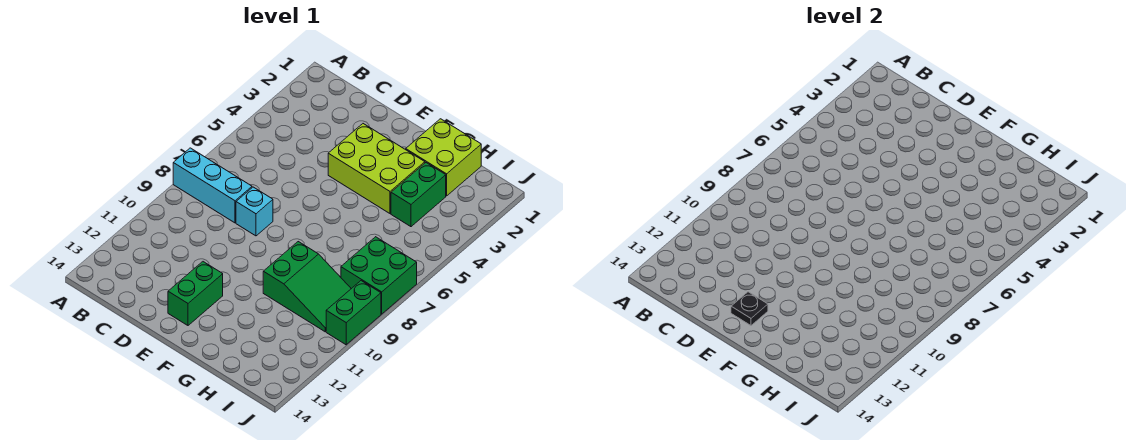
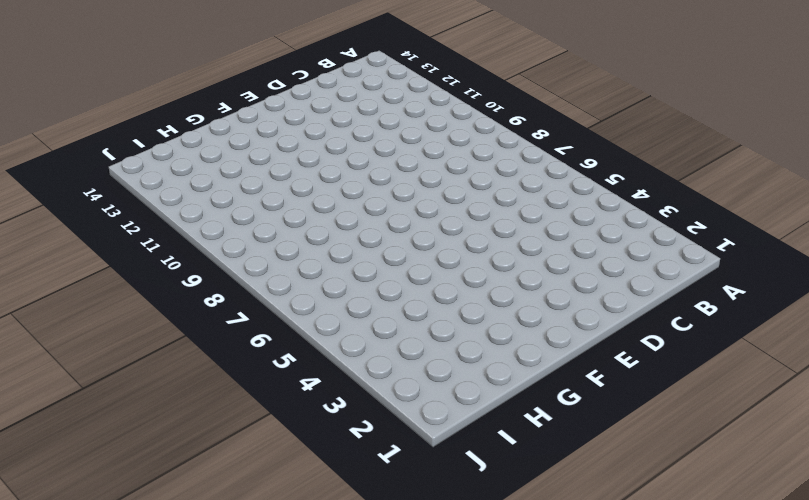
none -> cyan brick A8:C8 level 1
none -> cyan brick D8 level 1

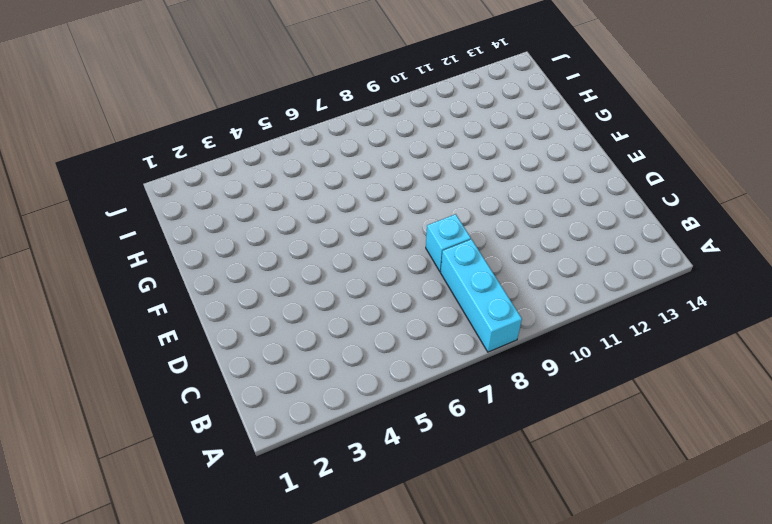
none -> lime brick E3:G4 level 1
none -> green brick E12:E13 level 1

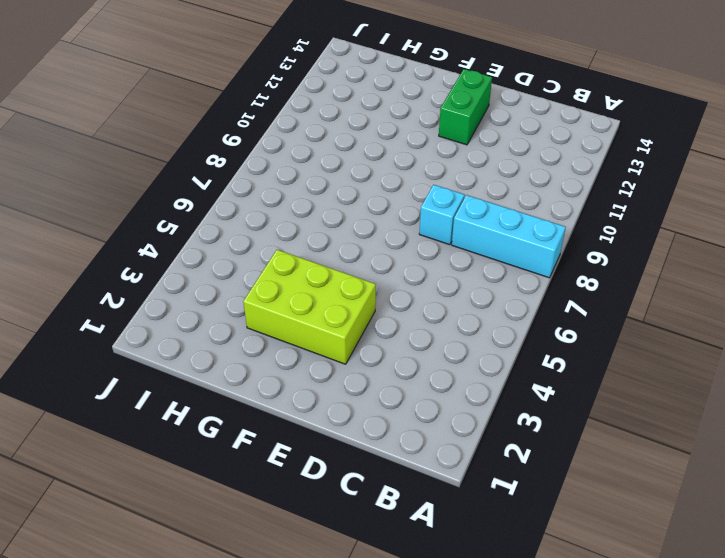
none -> lime brick G1:H2 level 1
none -> green slope G9:I10 level 1 top G

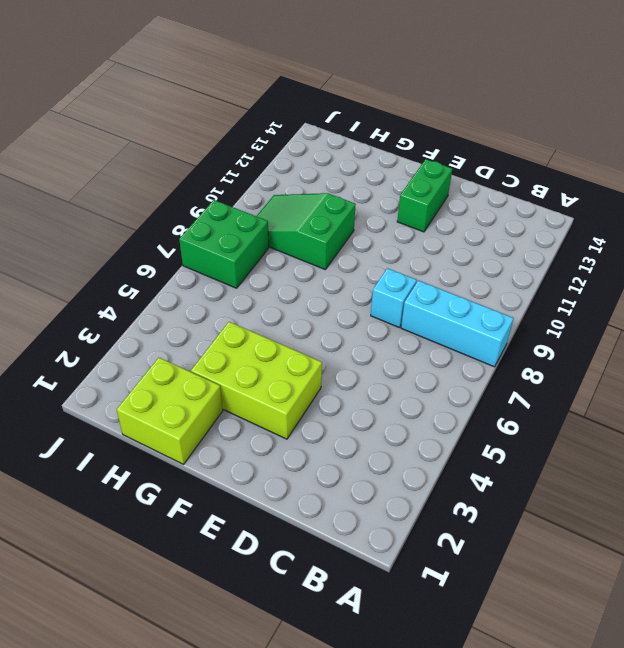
none -> green brick H3:H4 level 1
none -> green brick J9:J10 level 1

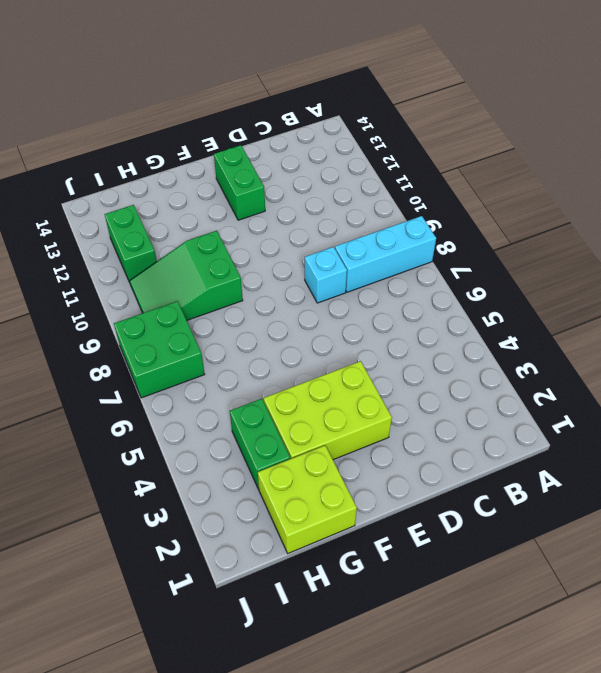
green brick I11:I12 level 1 -> green brick J9:J10 level 1
none -> black plate E13 level 2

